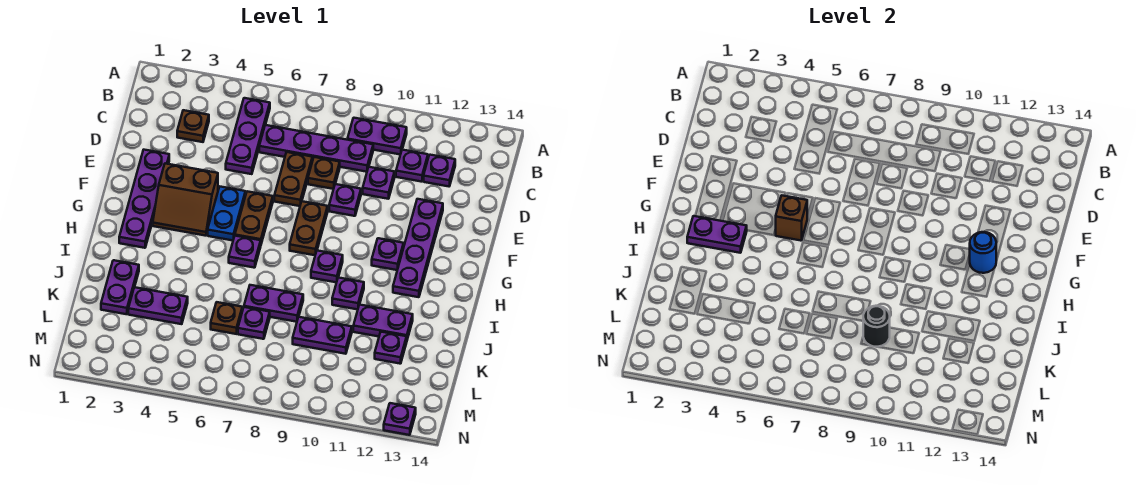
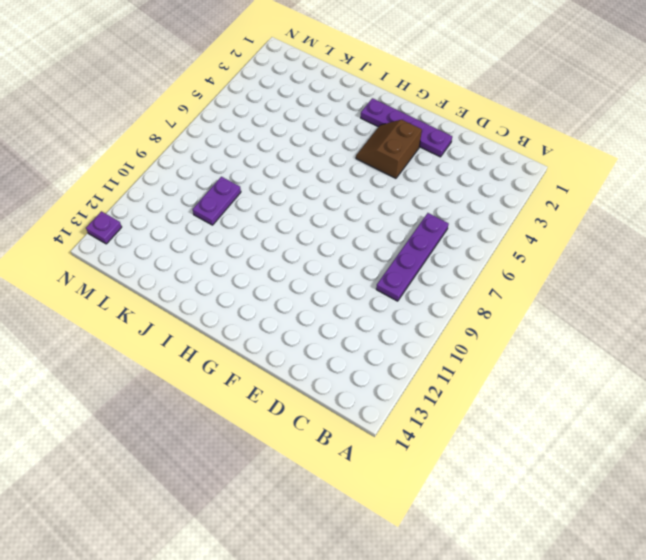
none -> purple plate B5:D5 level 1
none -> purple plate B9:B10 level 1
none -> brown plate C3 level 1
none -> purple plate C11 level 1

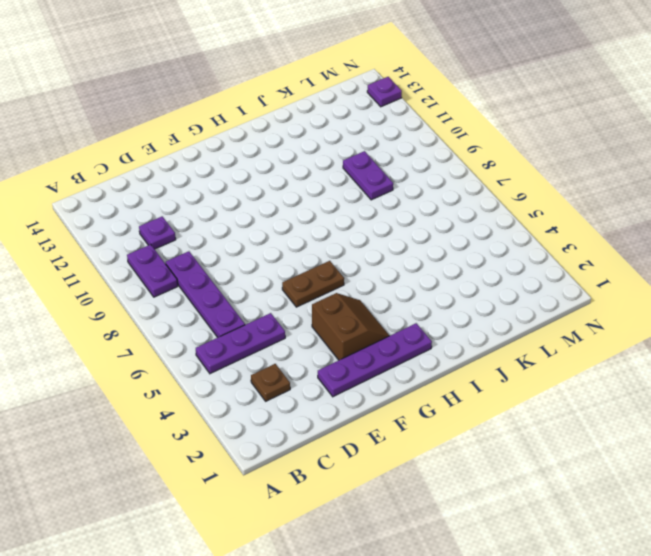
none -> purple plate C12 level 1
none -> brown plate D7:E7 level 1
none -> brown plate D8 level 1
none -> purple plate D10 level 1

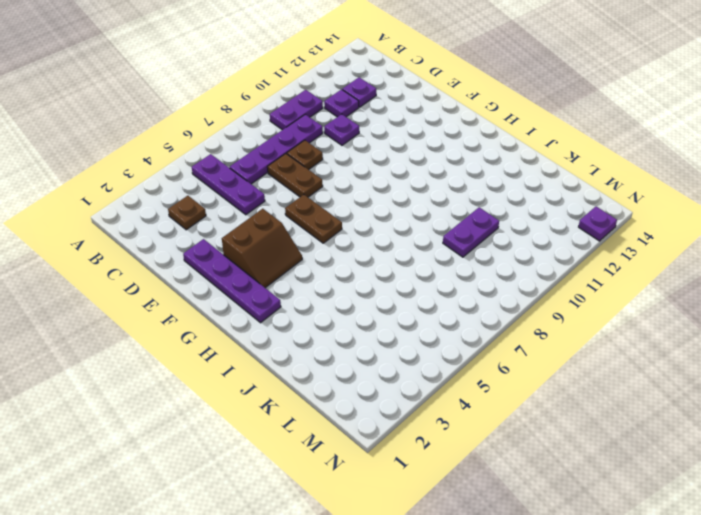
none -> purple plate E9 level 1
none -> purple plate E12:H12 level 1
none -> blue plate F5:G5 level 1
none -> brown plate F8:G8 level 1

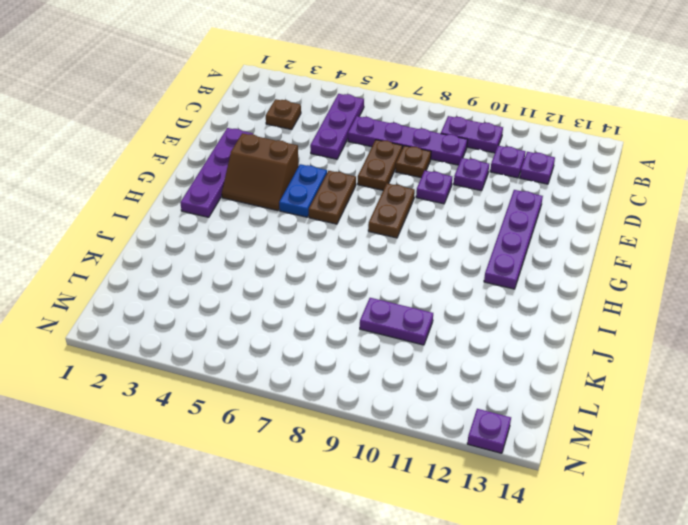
none -> purple plate G11 level 1
none -> purple plate H6 level 1
none -> purple plate H9 level 1
none -> purple plate I10 level 1

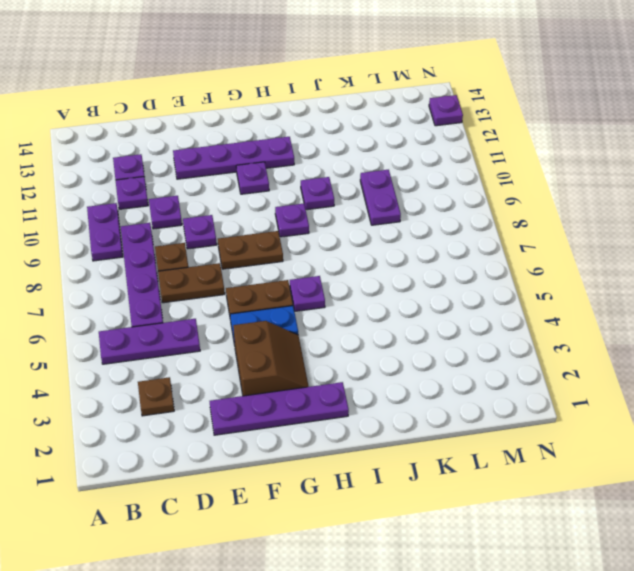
none -> purple plate J2:K2 level 1
none -> purple plate J7:J8 level 1
none -> purple plate J11:J12 level 1
none -> purple plate K3:K4 level 1

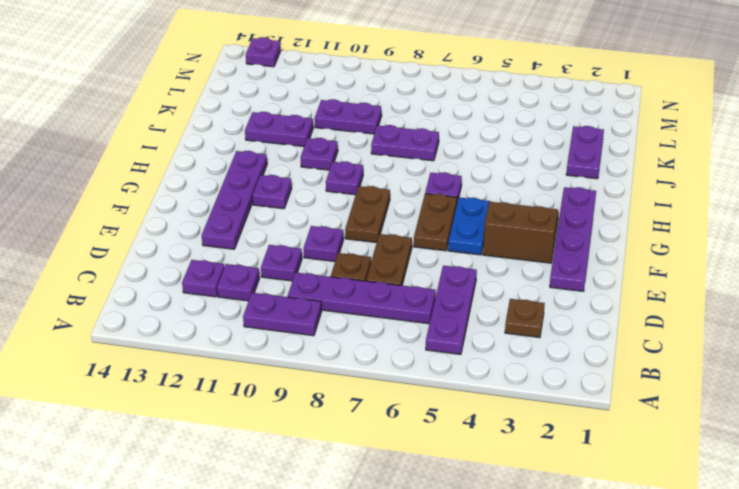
none -> purple plate K3:K4 level 1
none -> brown plate K6 level 1
none -> purple plate K7 level 1
none -> purple plate K12 level 1

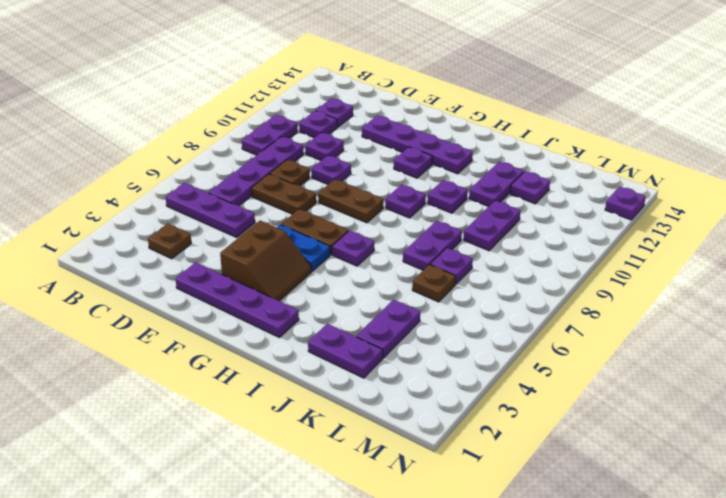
none -> brown brick G5 level 2
none -> blue round brick G12 level 2
none -> purple plate H2:H3 level 2
none -> black round brick K9 level 2

